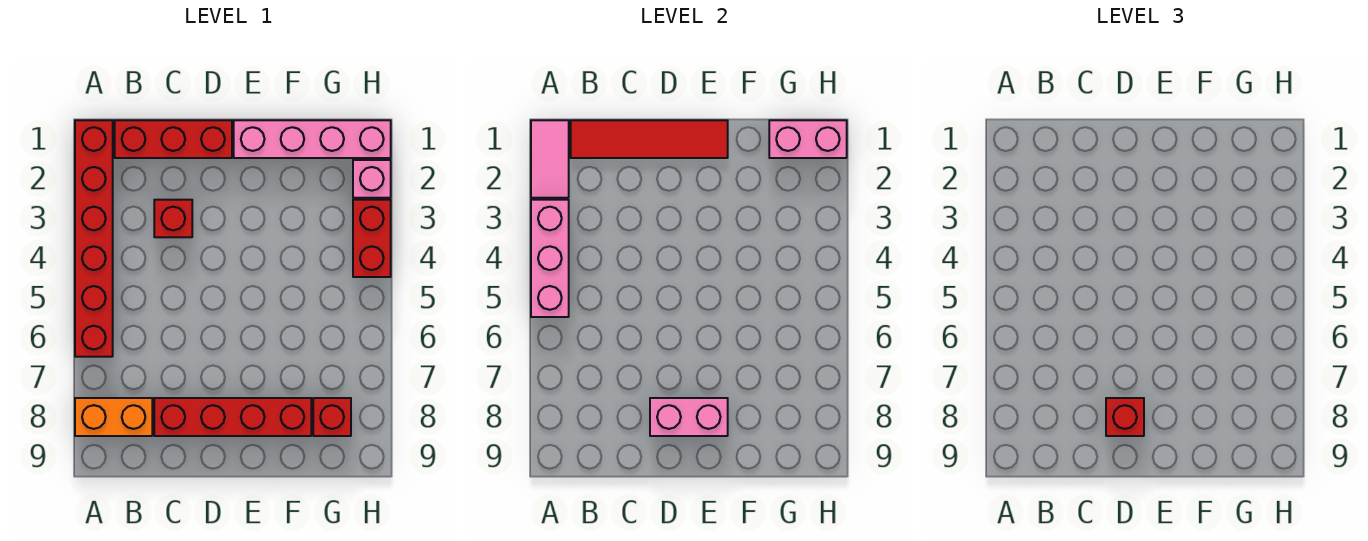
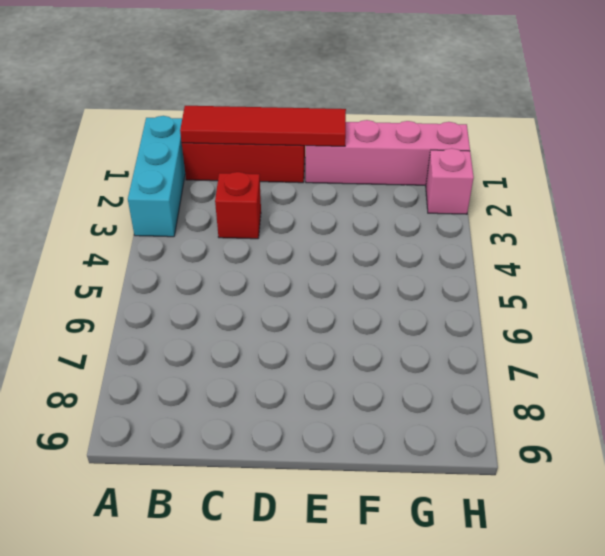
cyan brick A1:A3 level 1 -> red brick A1:A6 level 1
none -> orange brick A8:B8 level 1
none -> red brick C8:F8 level 1
none -> red brick G8 level 1

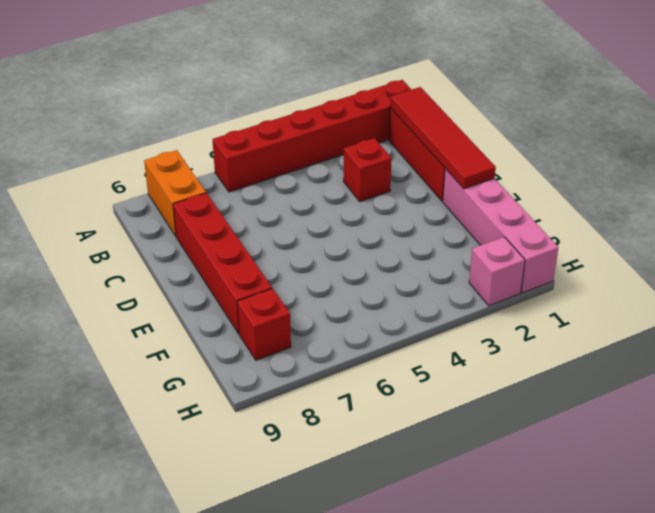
none -> red brick H3:H4 level 1
none -> pink tile A1:A2 level 2
none -> pink brick A3:A5 level 2

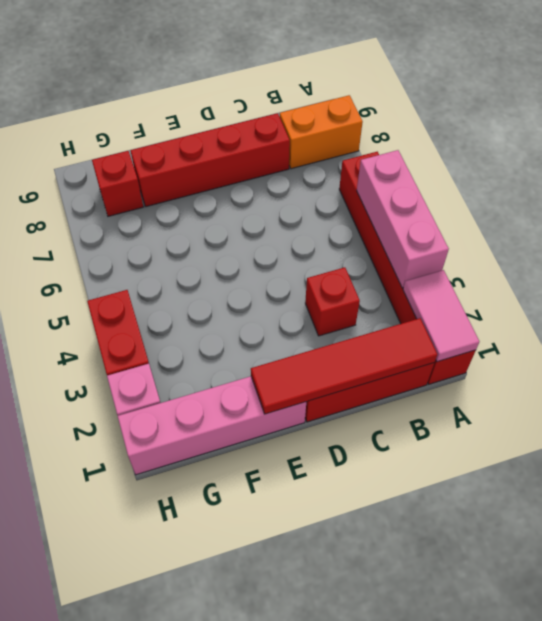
none -> pink brick D8:E8 level 2
none -> pink brick G1:H1 level 2
none -> red brick D8 level 3

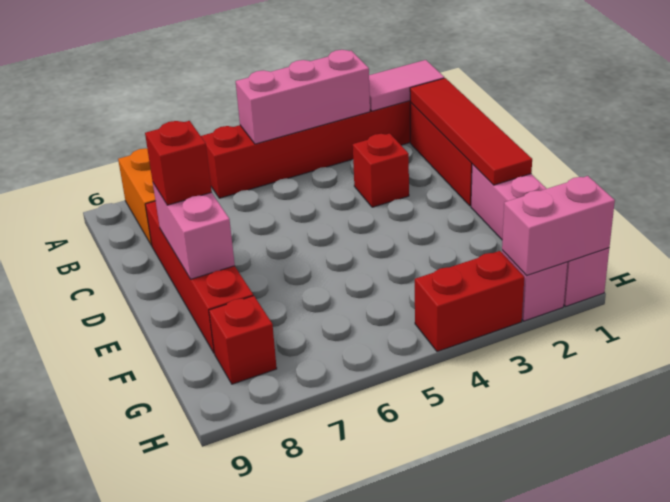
pink brick H1:H2 level 2 -> pink brick G1:H1 level 2

